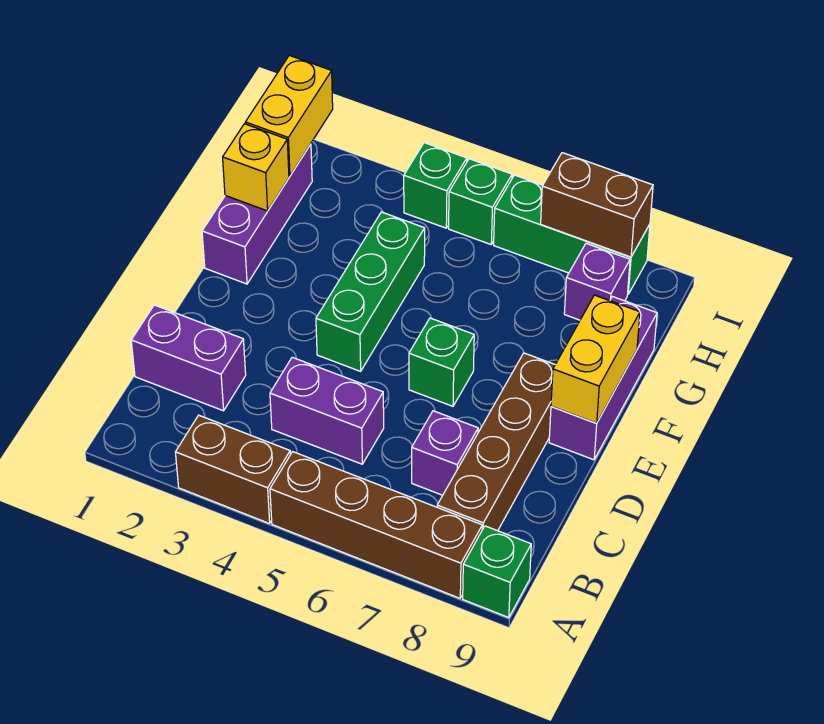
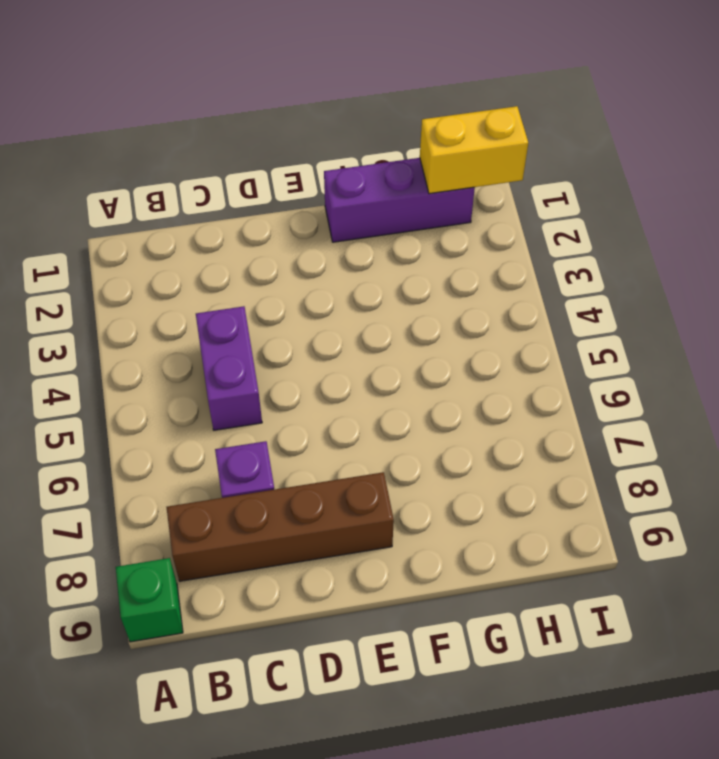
none -> brown brick A3:A4 level 1
none -> brown brick A5:A8 level 1
none -> purple brick C1:C2 level 1

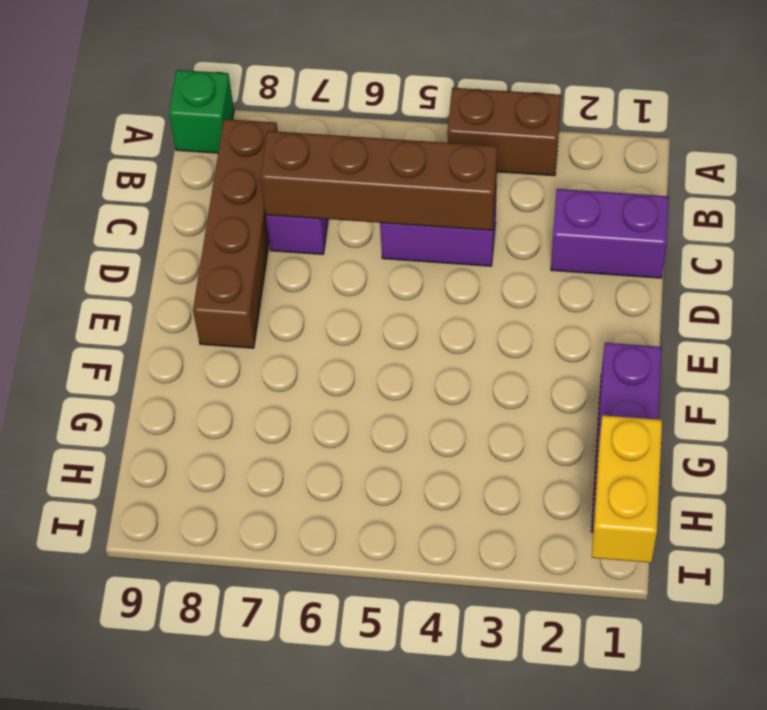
brown brick C4:C7 level 2 -> brown brick A5:A8 level 1
none -> green brick E4:G4 level 1
none -> green brick E6 level 1
none -> purple brick E9:G9 level 1

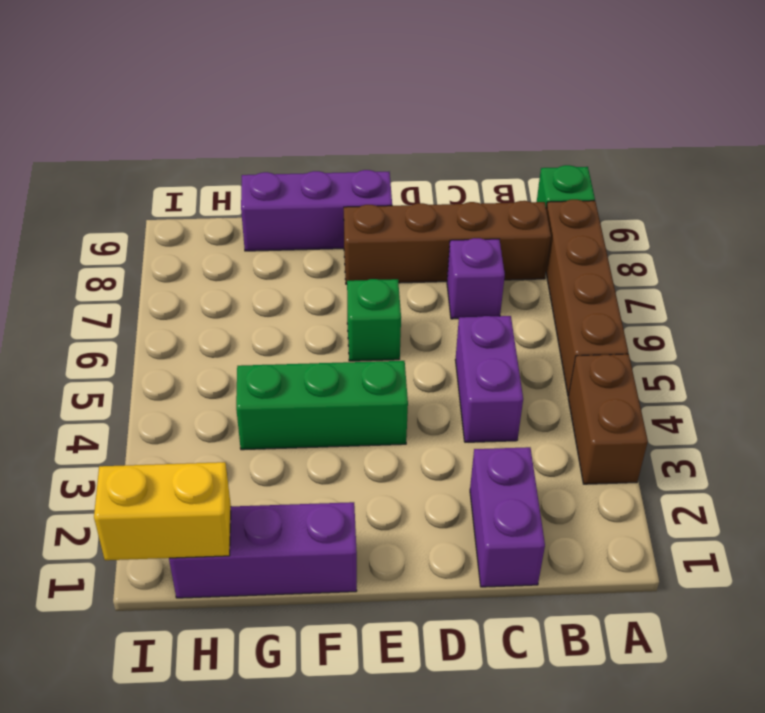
none -> purple brick H8 level 1
none -> green brick I4 level 1
none -> green brick I5 level 1

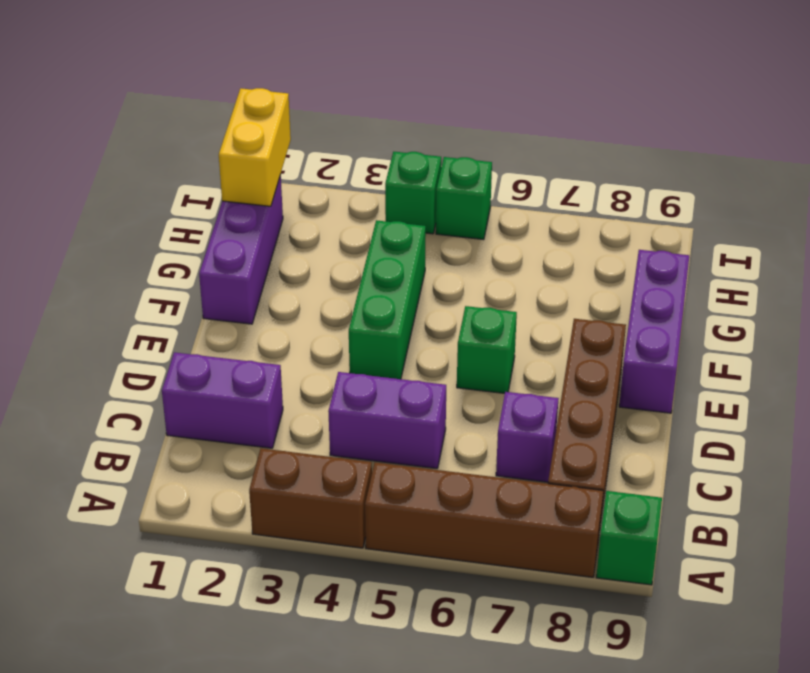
none -> purple brick H8 level 1
none -> green brick I6:I8 level 1
none -> yellow brick E9:F9 level 2

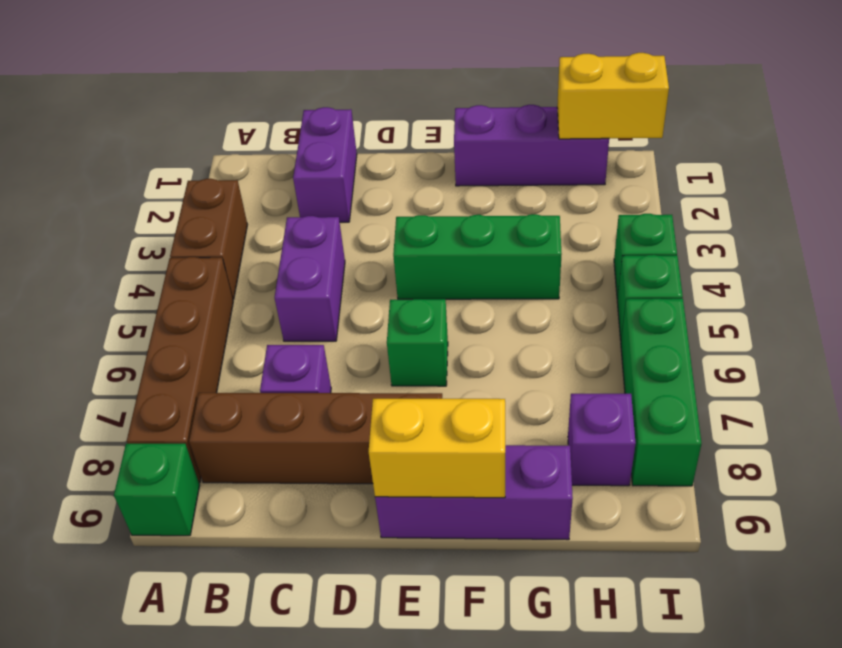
none -> yellow brick G1 level 2
none -> brown brick I7:I8 level 2

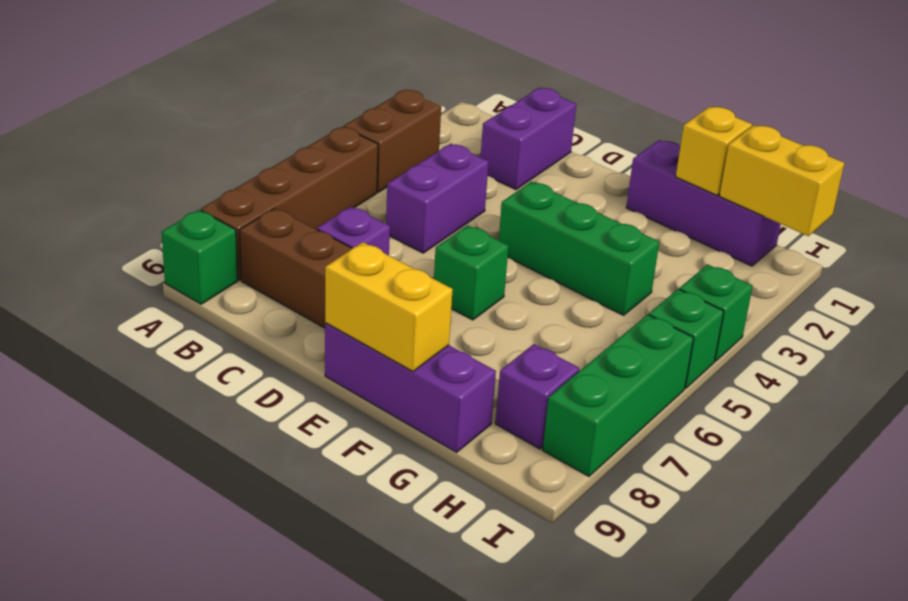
none -> brown brick I7:I8 level 2

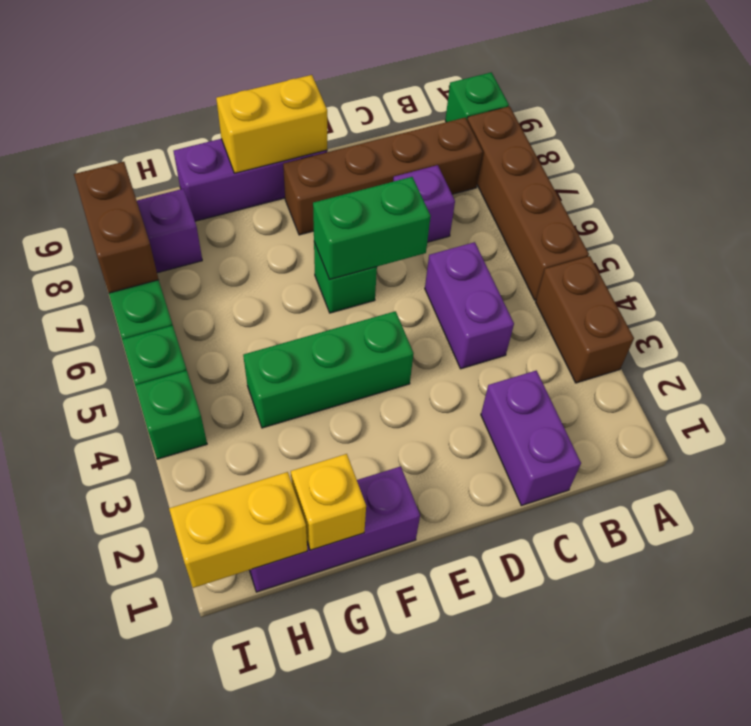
green brick D6:E6 level 2 -> none

